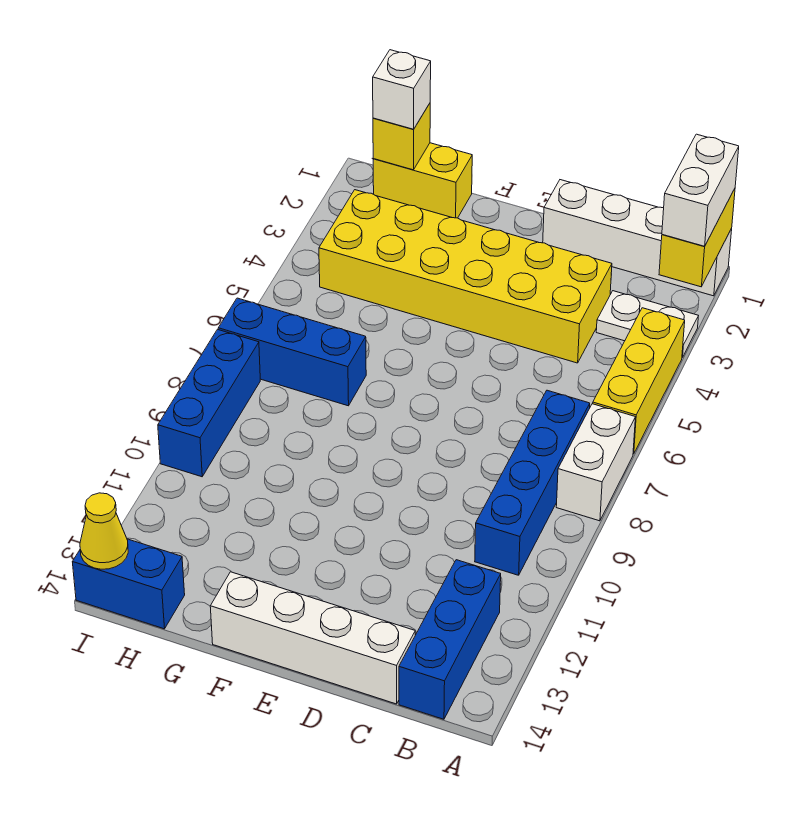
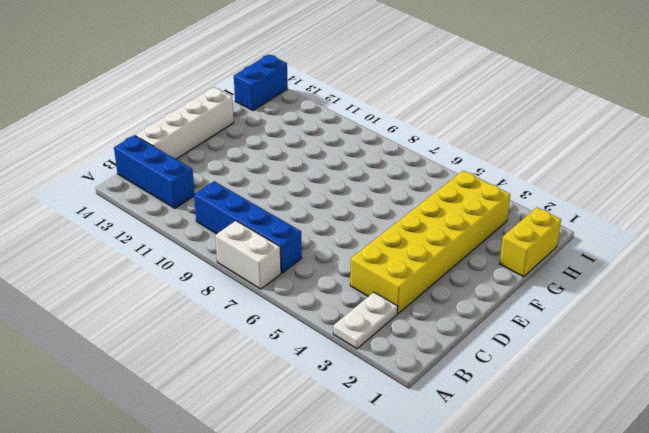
none -> white brick A1:D1 level 1
none -> yellow brick A4:A6 level 1
none -> blue brick G7:I7 level 1

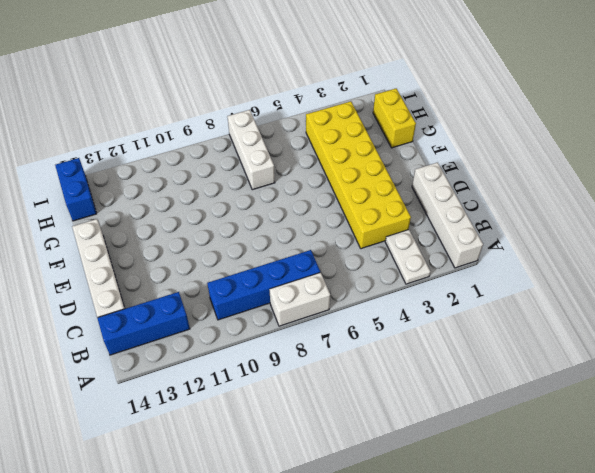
white brick G7:I7 level 1 -> blue brick G7:I7 level 1
none -> yellow brick A4:A6 level 1
none -> blue brick I8:I10 level 1
none -> yellow brick A1:A2 level 2

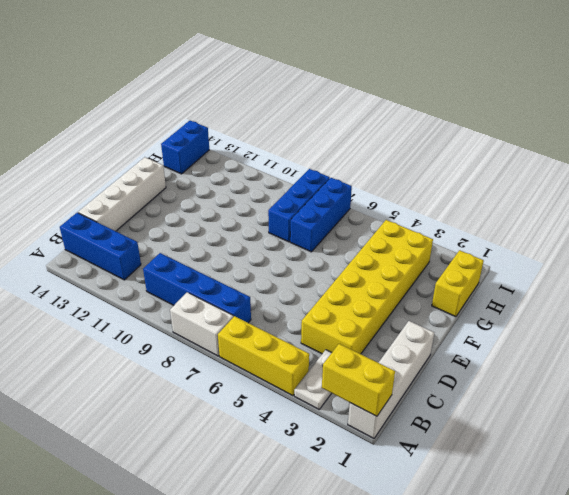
blue brick G8:I8 level 1 -> blue brick I8:I10 level 1
none -> yellow brick H1 level 2
none -> yellow cone I14 level 2
none -> white brick A1:A2 level 3

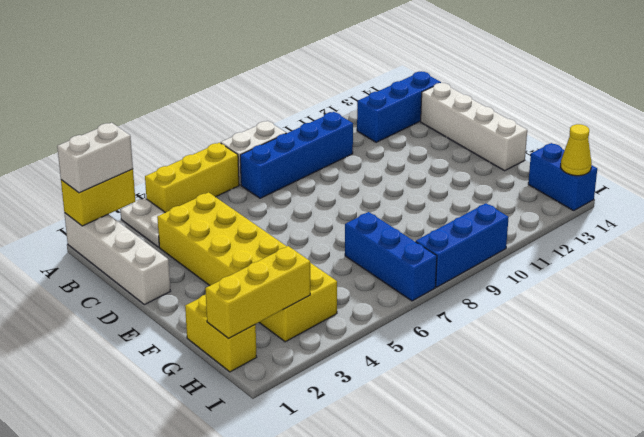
yellow brick H1:H3 level 2 -> yellow brick H1 level 2
none -> white brick H1 level 3

